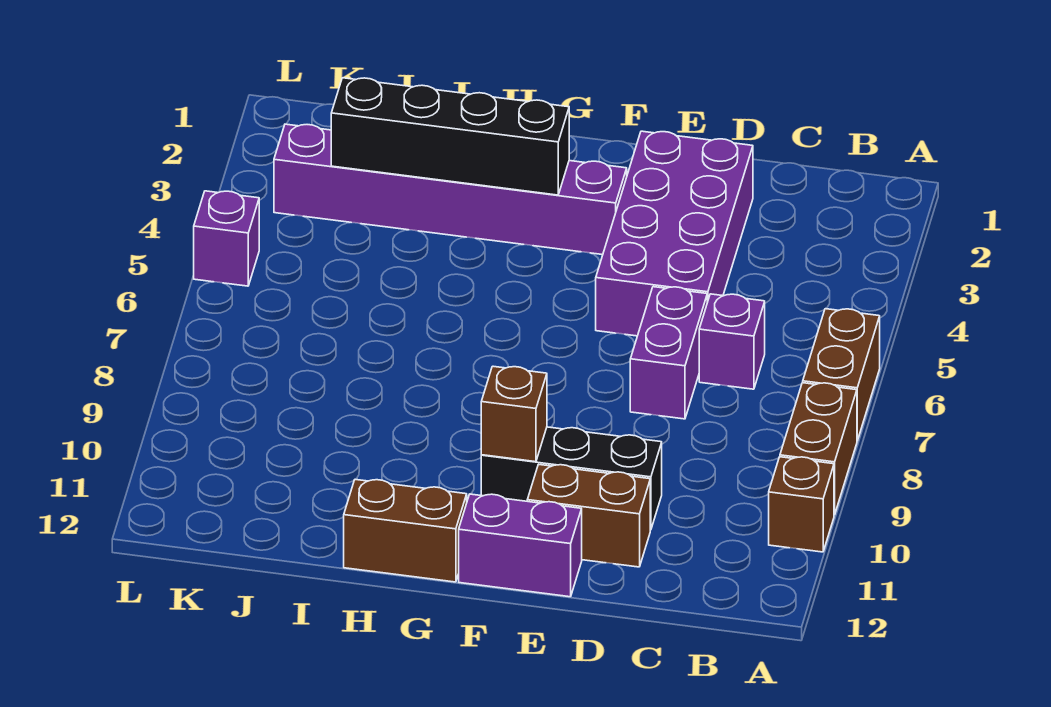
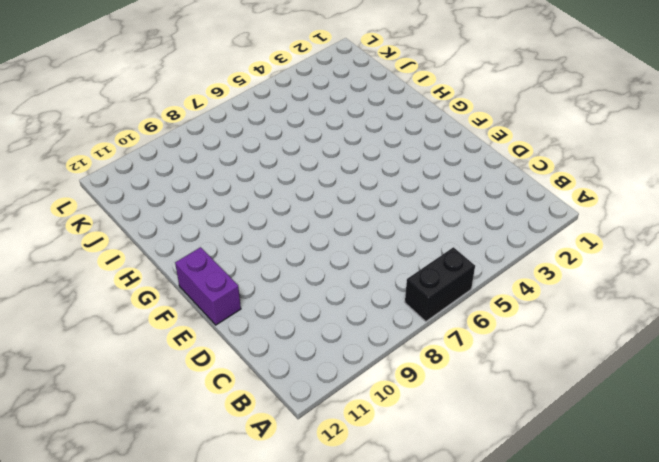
black brick A6:A7 level 1 -> brown brick A6:A7 level 1
none -> brown brick A8:A9 level 1
none -> brown brick A10 level 1
none -> purple brick C6 level 1

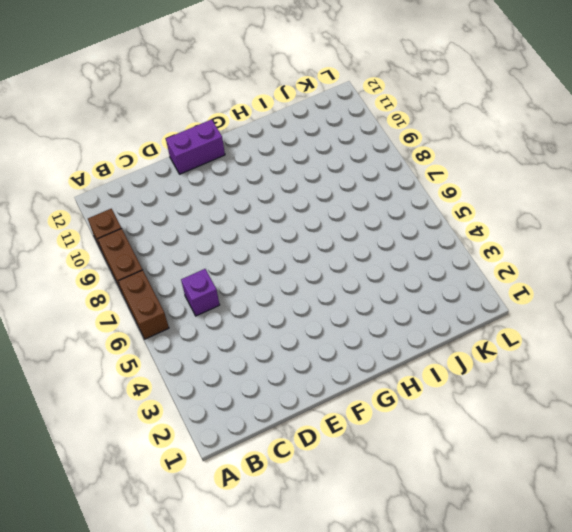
none -> purple brick D2:E5 level 1
none -> purple brick D6:D7 level 1
none -> black brick D10:F10 level 1

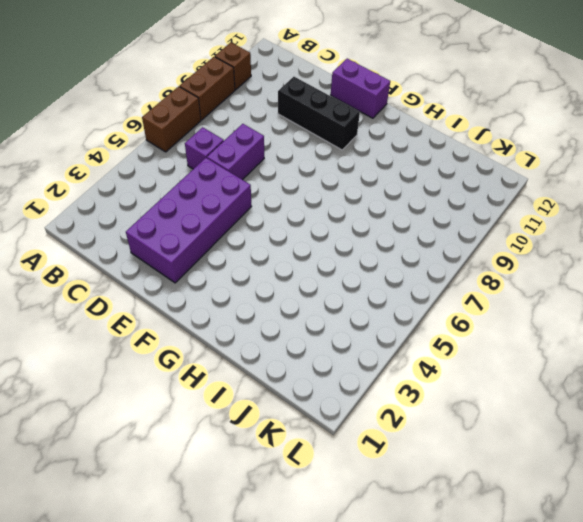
none -> brown brick D11:E11 level 1
none -> purple brick F3:K3 level 1
none -> brown brick G12:H12 level 1

